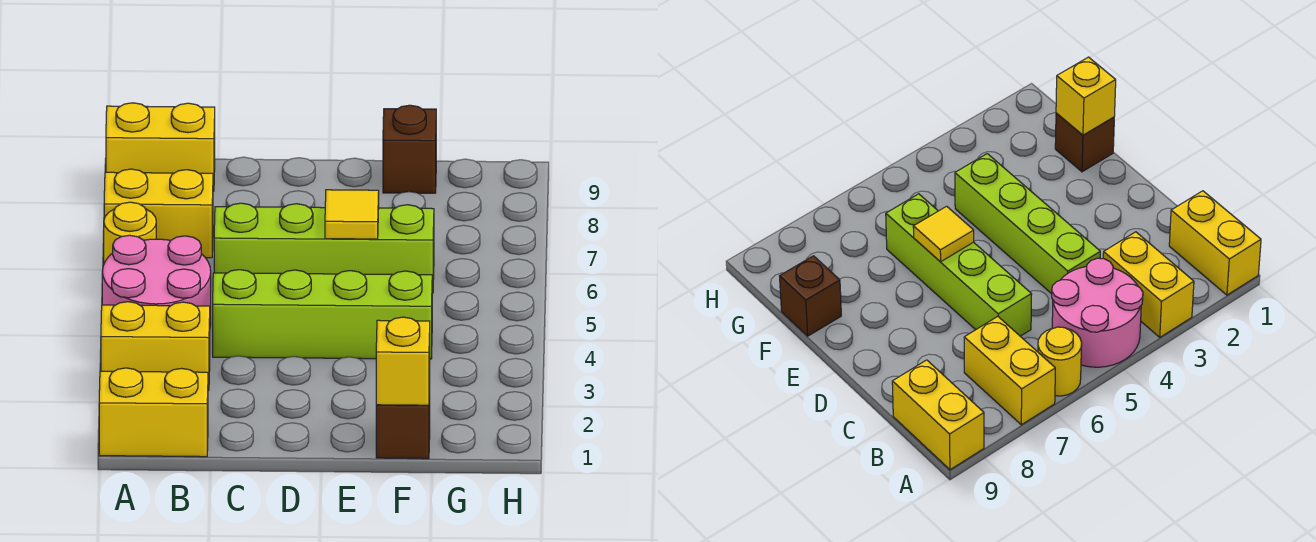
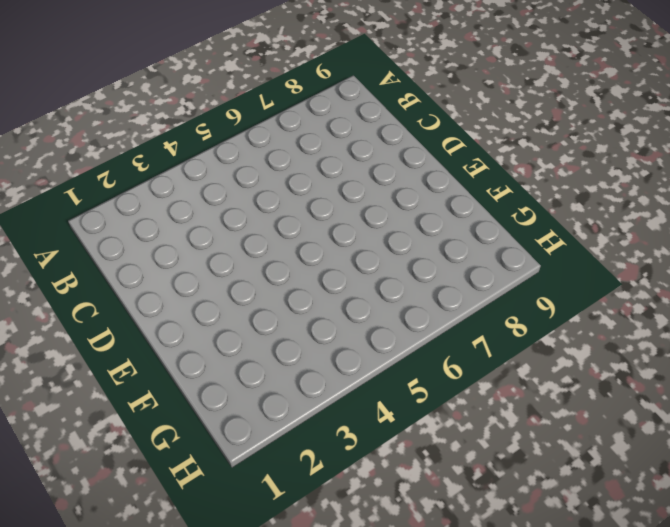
none -> yellow brick A1:B1 level 1
none -> yellow brick A3:B3 level 1
none -> pink round brick A4:B5 level 1

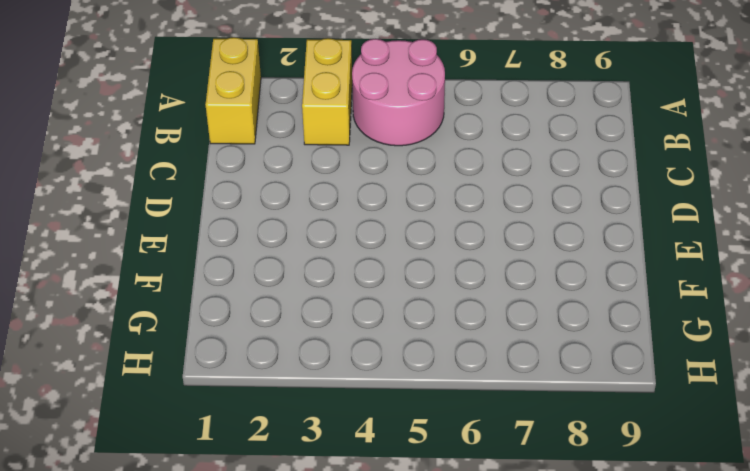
none -> yellow round brick A6 level 1
none -> yellow brick A7:B7 level 1
none -> yellow brick A9:B9 level 1

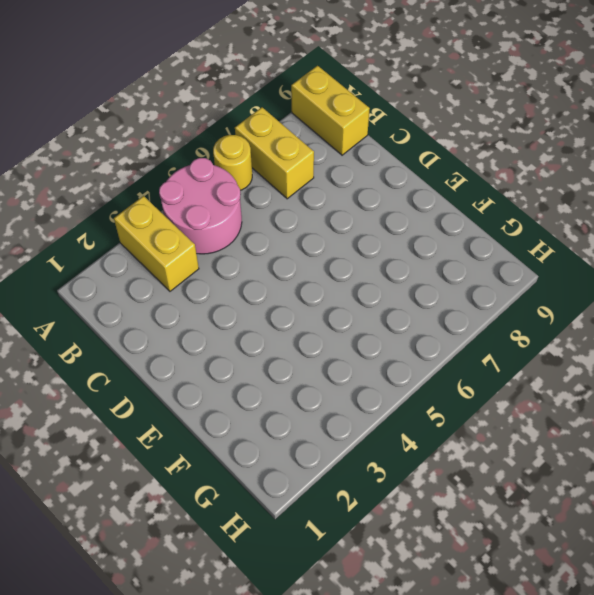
none -> yellow brick A1:B1 level 1
none -> lime brick C4:F4 level 1
none -> lime brick C6:F6 level 1

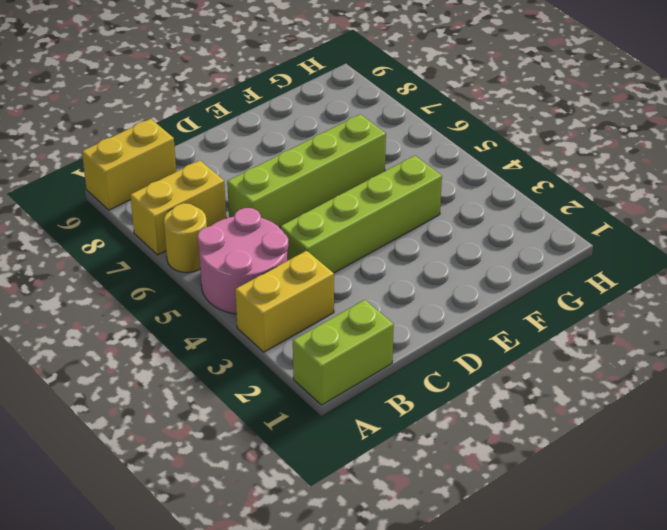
lime brick A1:B1 level 1 -> yellow brick A1:B1 level 1
none -> brown brick F1 level 1
none -> brown brick F9 level 1
none -> yellow tile E6 level 2

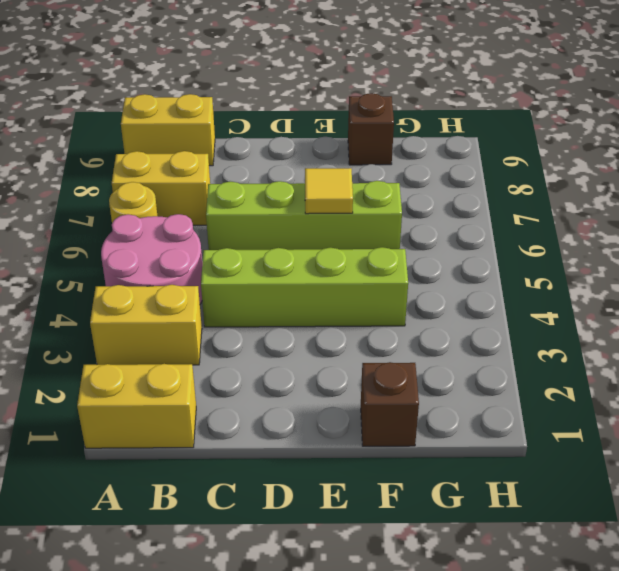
none -> yellow brick F1 level 2

